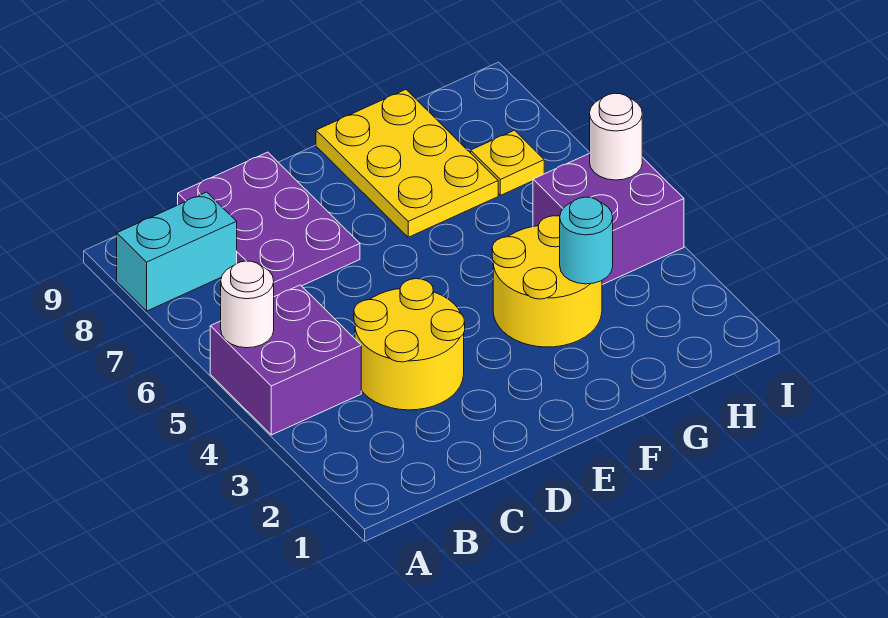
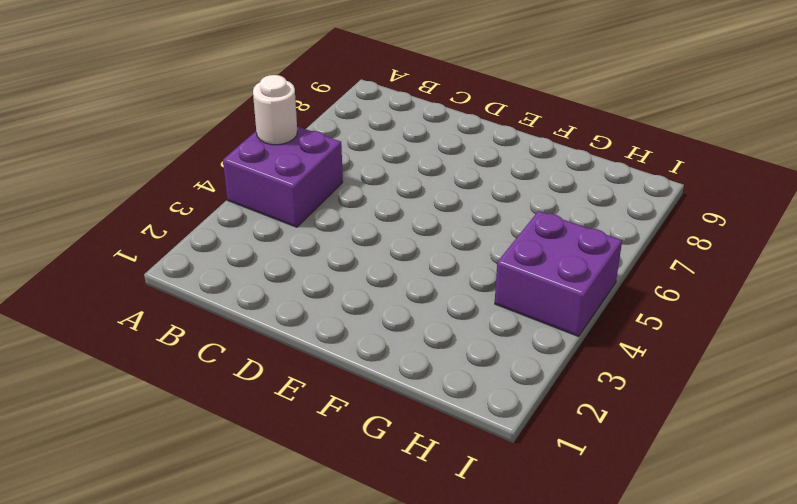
none -> cyan brick A8:B8 level 1
none -> yellow round brick C3:D4 level 1

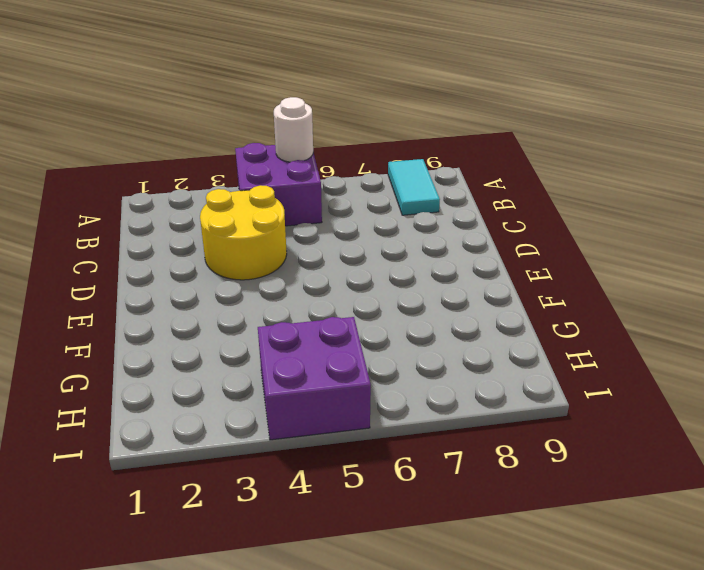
cyan tile A8:B8 level 1 -> cyan brick A8:B8 level 1
none -> purple plate C7:D9 level 1
none -> yellow round brick F3:G4 level 1

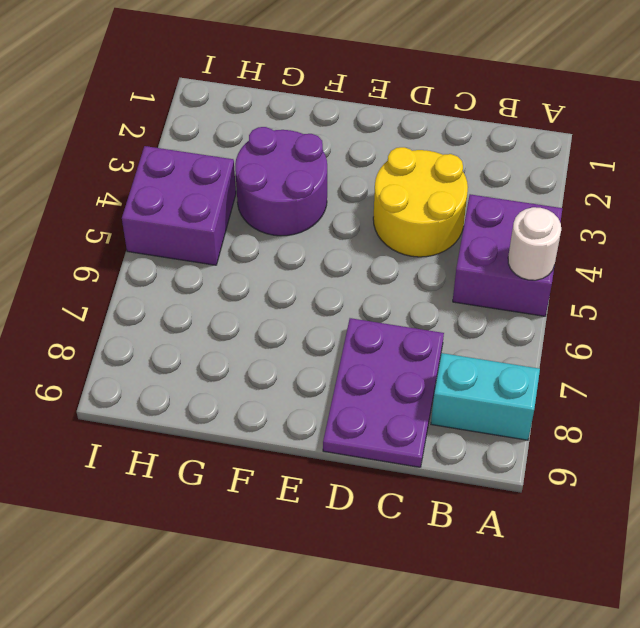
purple round brick F3:G4 level 1 -> yellow round brick F3:G4 level 1
none -> yellow plate F7:G9 level 1
none -> yellow plate H7 level 1

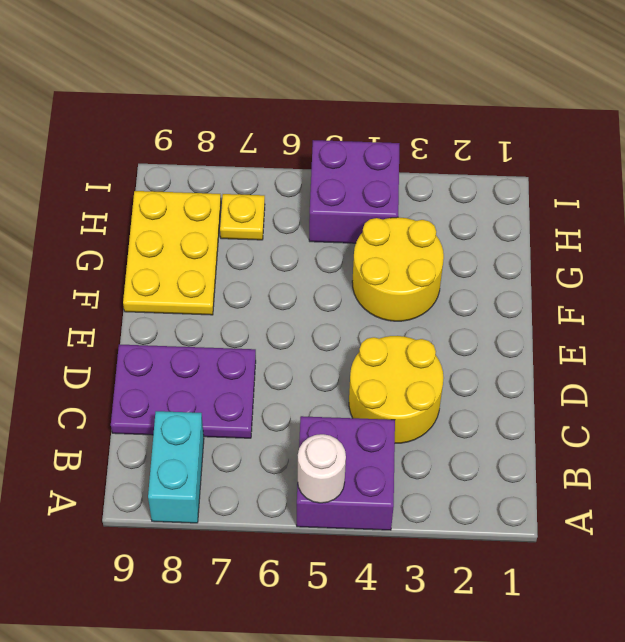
yellow plate F8:H9 level 1 -> yellow plate F7:G9 level 1
none -> cyan round brick G3 level 2
none -> white round brick I5 level 2

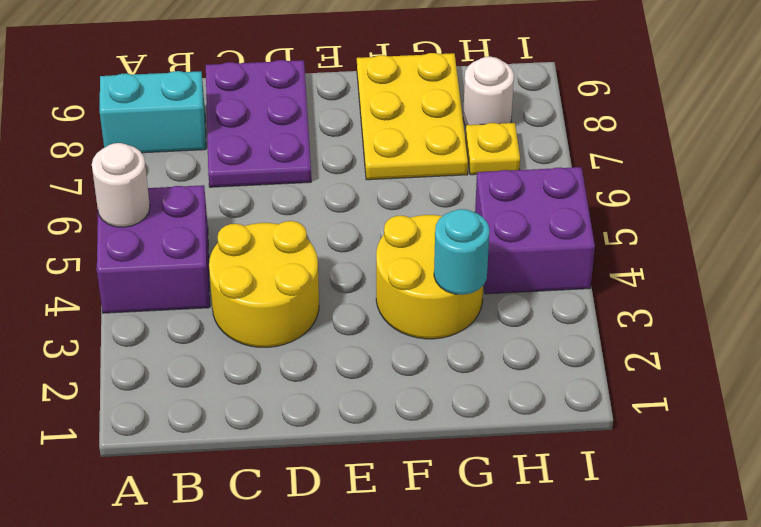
white round brick H8 level 1 -> white round brick I5 level 2

